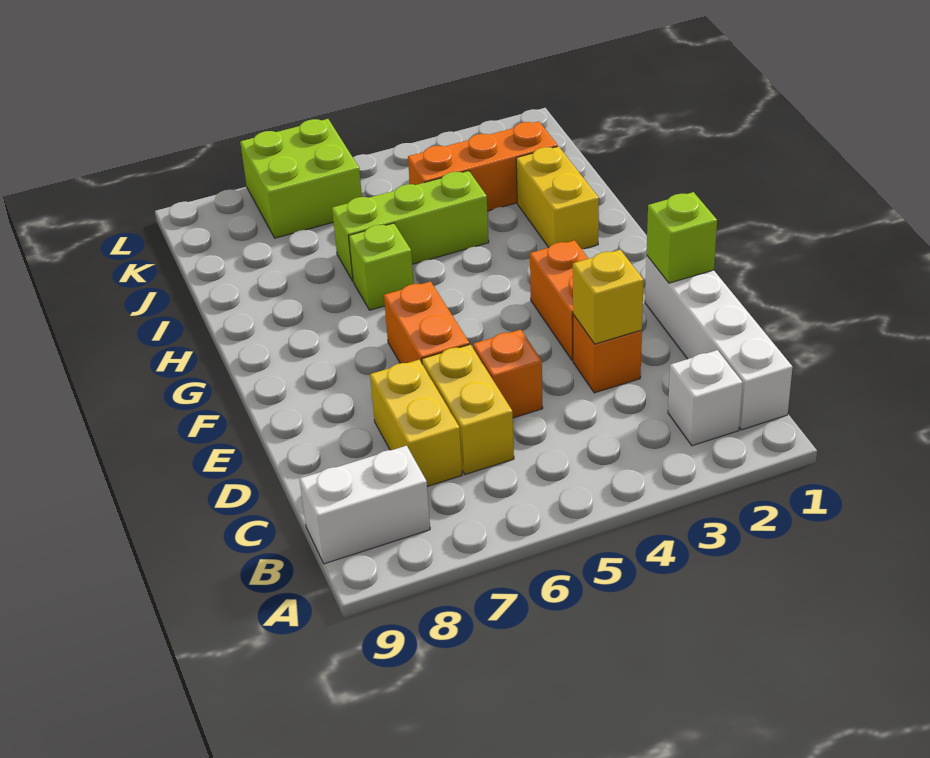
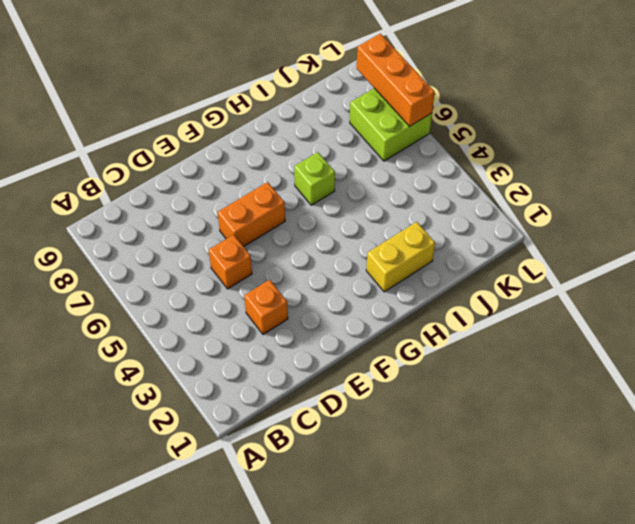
orange brick L6:L8 level 2 -> orange brick J2:J4 level 1
none -> white brick B1:E1 level 1
none -> white brick B2 level 1
none -> white brick B8:B9 level 1

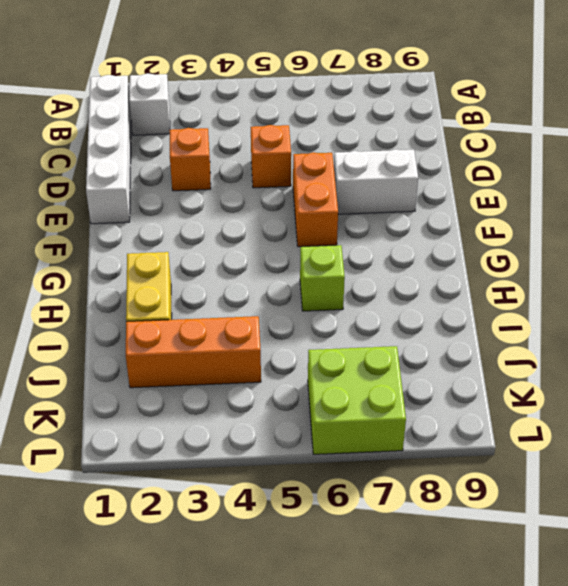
white brick E7:E8 level 1 -> white brick B8:B9 level 1
none -> yellow brick C6:D6 level 1
none -> yellow brick C7:D7 level 1
none -> orange brick E3:F3 level 1

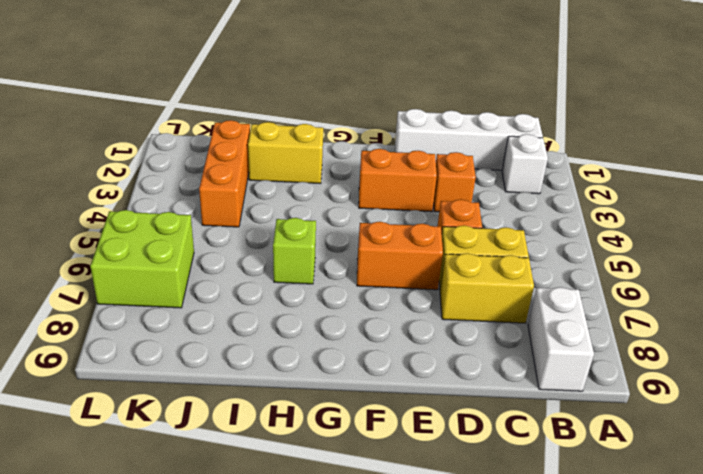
none -> lime brick I4:I6 level 1
none -> yellow brick D3 level 2
none -> lime brick E1 level 2

